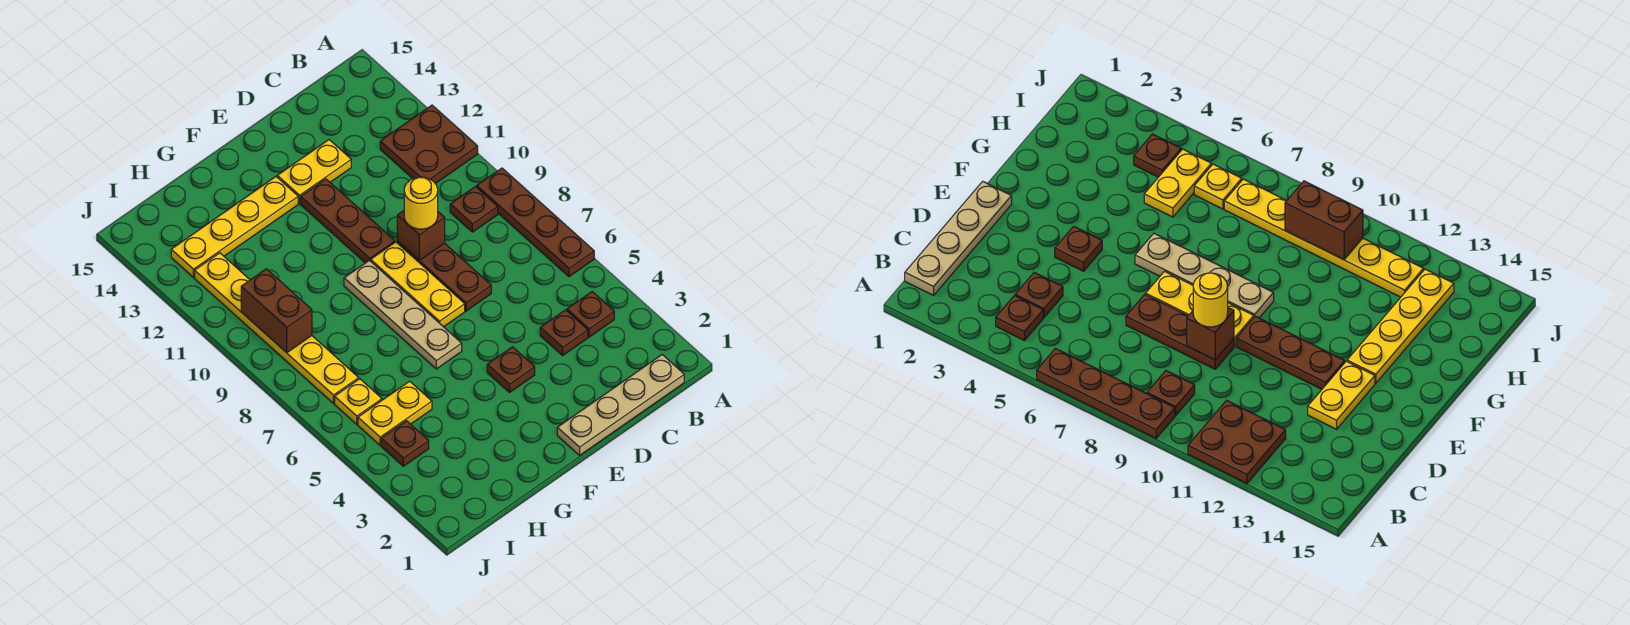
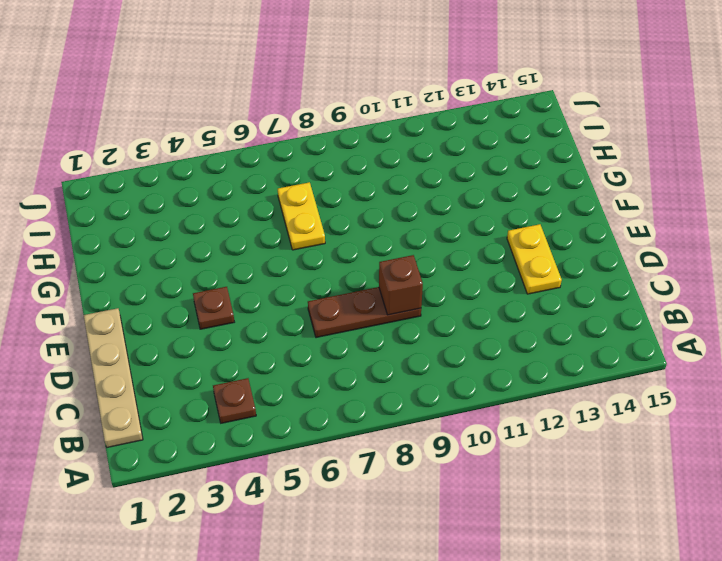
yellow plate G7:H7 level 1 -> yellow plate H5:I5 level 1
none -> brown plate A6:A9 level 1
none -> brown plate A11:B12 level 1
none -> brown plate B9 level 1

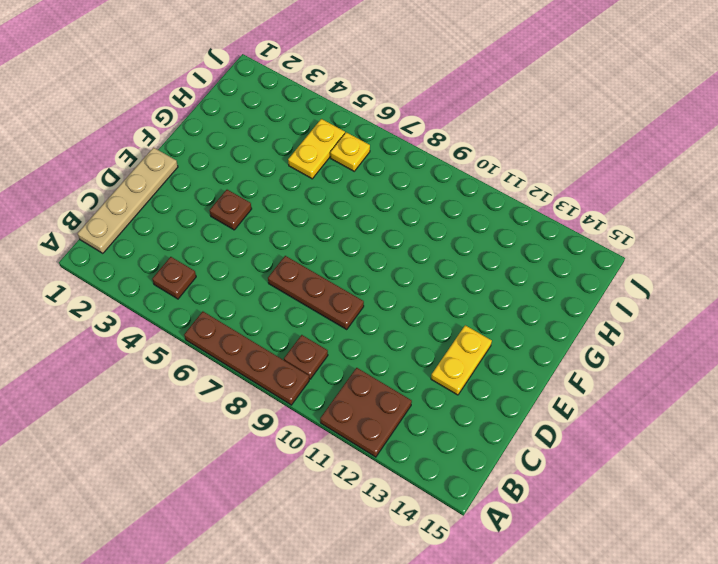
none -> brown plate C4 level 1
none -> yellow plate E7:E9 level 1
none -> brown plate E10:E12 level 1

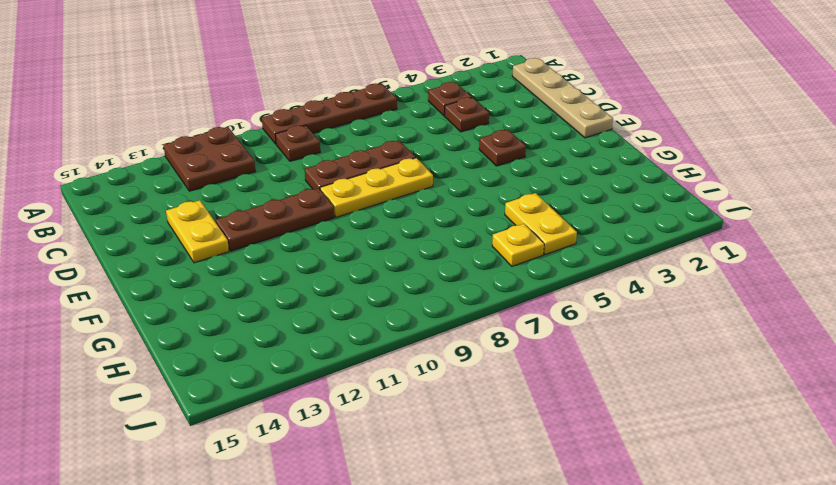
none -> tan plate F6:F9 level 1
none -> yellow plate F13:I13 level 1
none -> brown plate I4 level 1

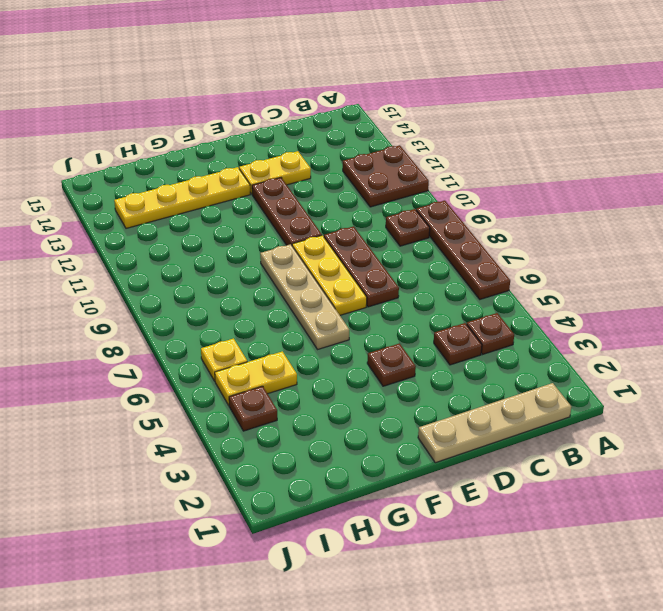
none -> yellow plate I7:I12 level 1
none -> brown brick D9 level 2
none -> brown brick I9:I10 level 2

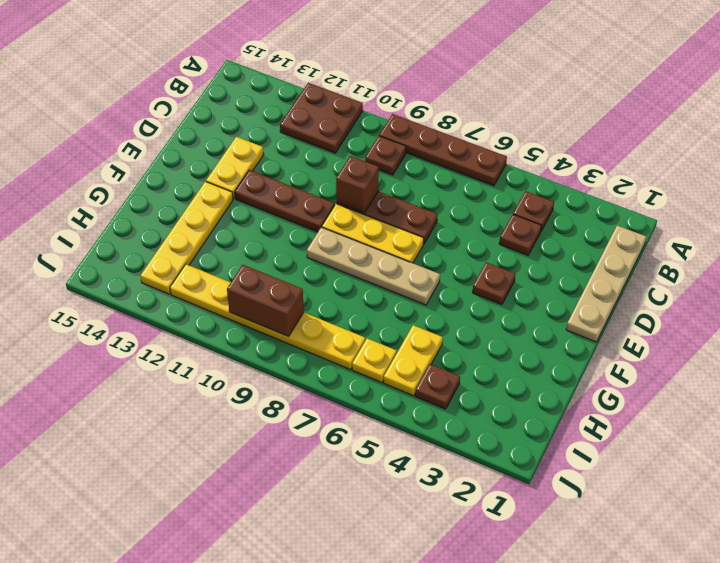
none -> yellow round brick D9 level 3

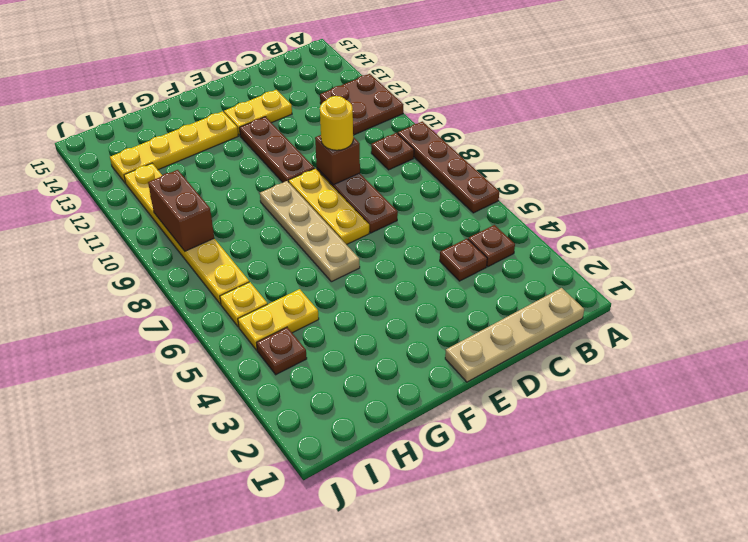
none -> brown plate E4 level 1

